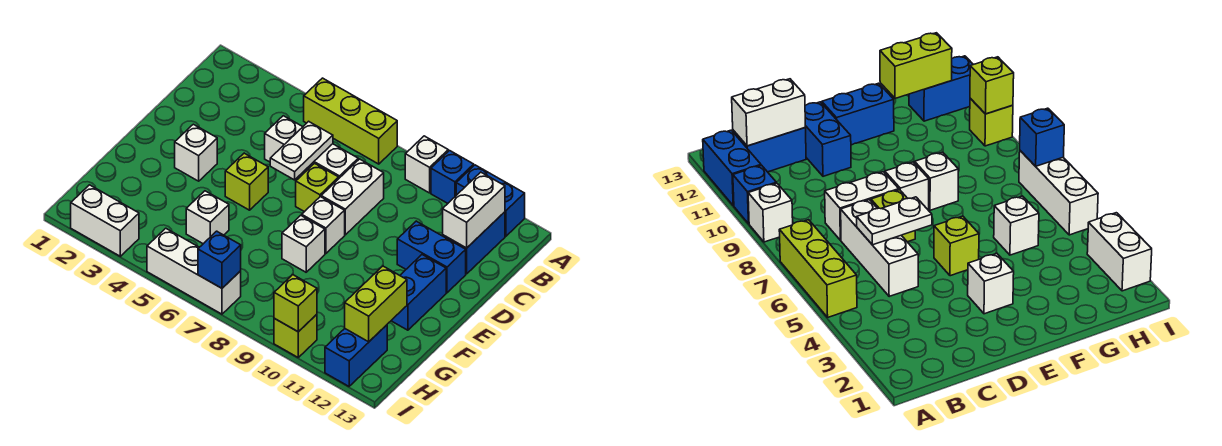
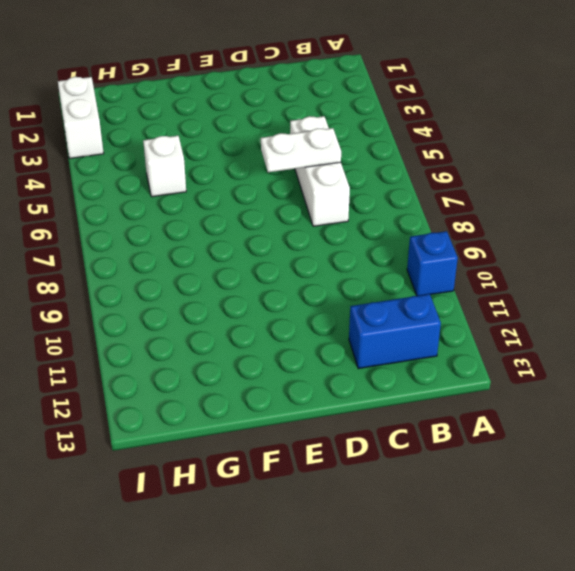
none -> lime brick A5:A7 level 1
none -> white brick A9 level 1
none -> blue brick A11:A12 level 1

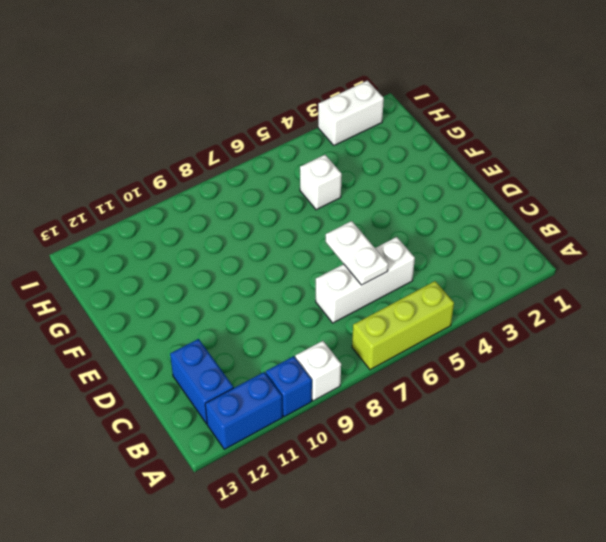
none -> white brick C8:D8 level 1
none -> lime brick D7 level 1
none -> blue brick D11:D12 level 1

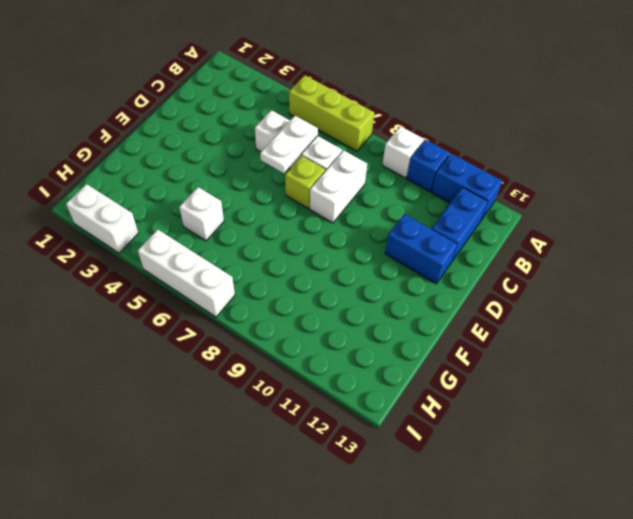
none -> white brick E3 level 1
none -> lime brick E5 level 1
none -> white brick E8 level 1

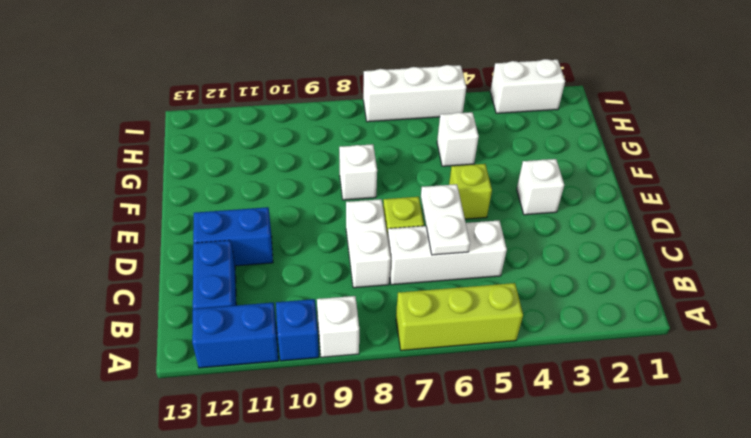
none -> white brick E8 level 1
none -> blue brick E12:F12 level 1
none -> blue brick H12:I12 level 1

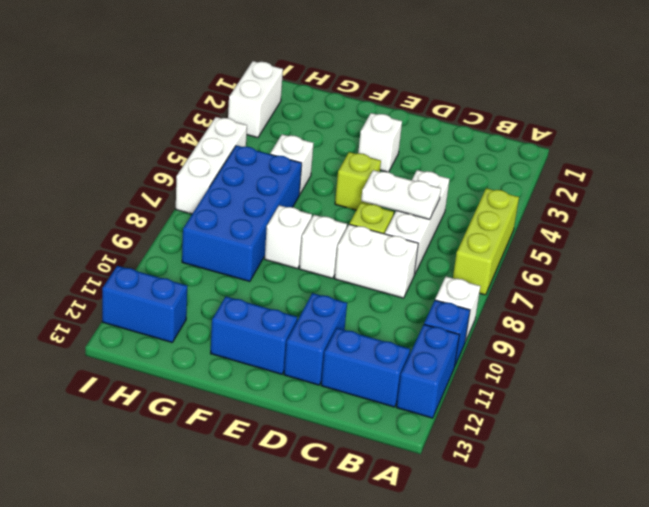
blue brick G6:H9 level 1 -> none
none -> lime brick I10 level 1
none -> white brick B12:C12 level 2
none -> lime brick G12:H12 level 2

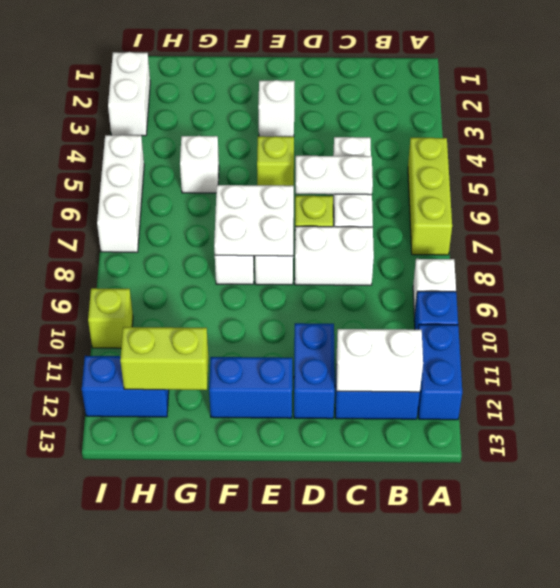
white plate E7:F8 level 2 -> none
none -> blue brick I7 level 2
none -> lime brick I10 level 2

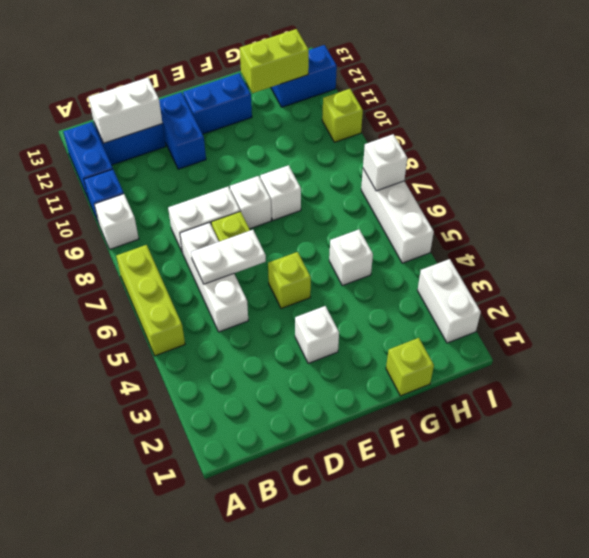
lime brick G1 level 1 -> lime brick I10 level 2
white brick I7 level 2 -> blue brick I7 level 2

